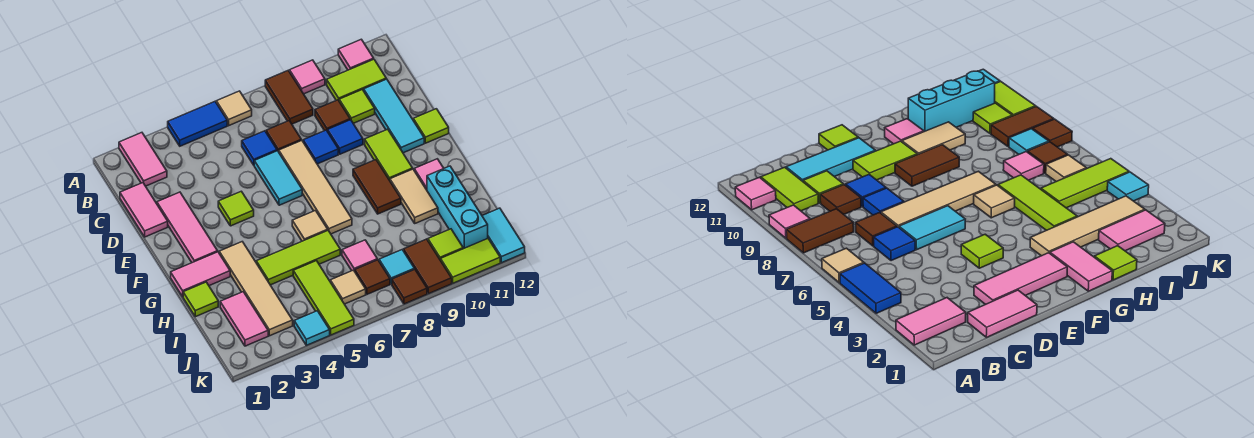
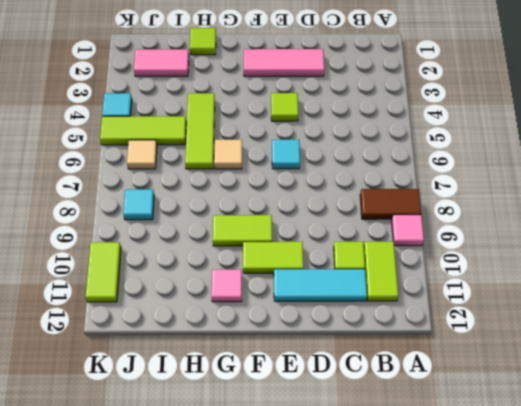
cyan tile E6 level 1 -> cyan tile D6:E6 level 1
lime tile F9:G9 level 1 -> brown tile F9:G9 level 1
none -> pink tile A2:B2 level 1
none -> blue tile A4:A5 level 1
none -> tan tile A6 level 1
none -> pink tile A11 level 1

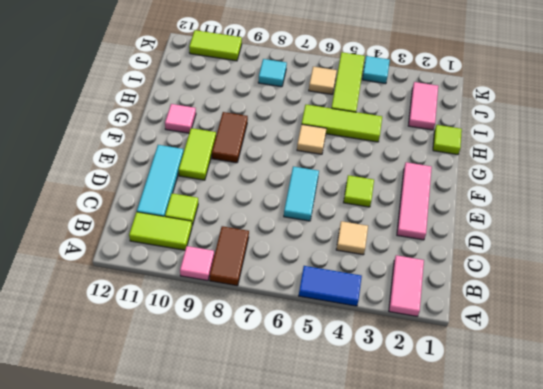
tan tile C4 level 1 -> tan tile A6 level 1
none -> pink tile A11 level 1
none -> pink tile C1:D1 level 1
none -> blue tile C6 level 1
none -> brown tile C7 level 1

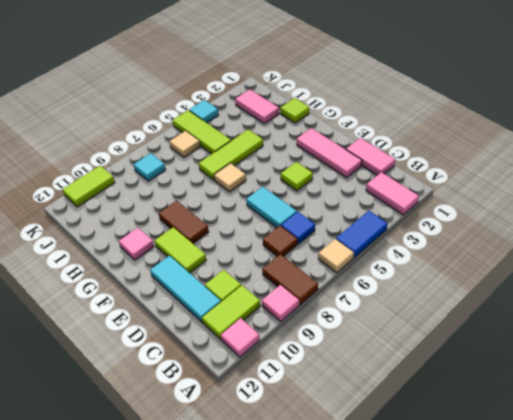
none -> brown tile C9 level 1
none -> tan tile D7:G7 level 1
none -> blue tile D8 level 1
none -> blue tile D9 level 1

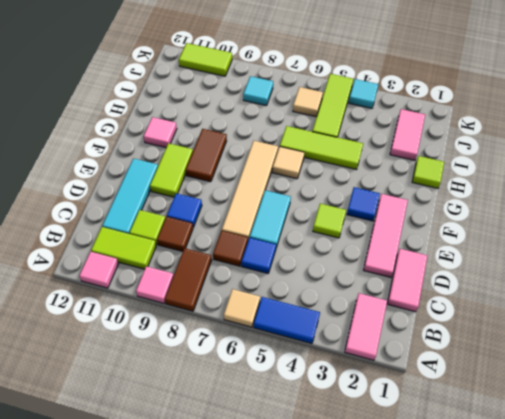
blue tile F3 level 1 -> blue tile D8 level 1
none -> lime tile E12 level 1
none -> pink tile G1:G2 level 1
none -> tan tile G3:J3 level 1
none -> tan tile G10:H10 level 1

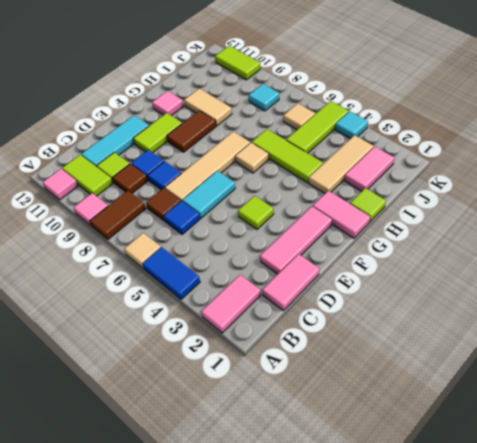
tan tile H3:J3 level 1 -> tan tile G3:J3 level 1
tan tile H9:H10 level 1 -> tan tile G10:H10 level 1
none -> lime tile E12 level 1
none -> cyan brick H11:J11 level 1
none -> pink tile I7 level 1
none -> brown tile J7 level 1

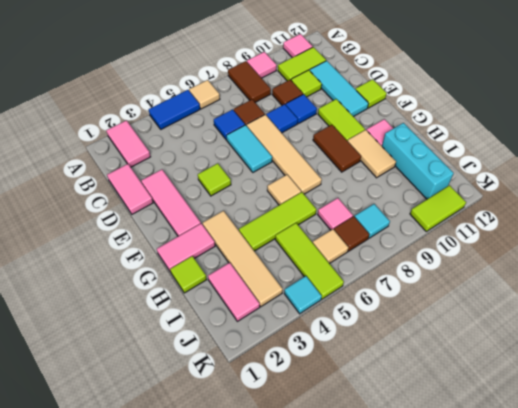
none -> brown tile J9:K9 level 1
none -> lime tile J10 level 1
none -> cyan tile J12:K12 level 1
none -> brown tile K8 level 1

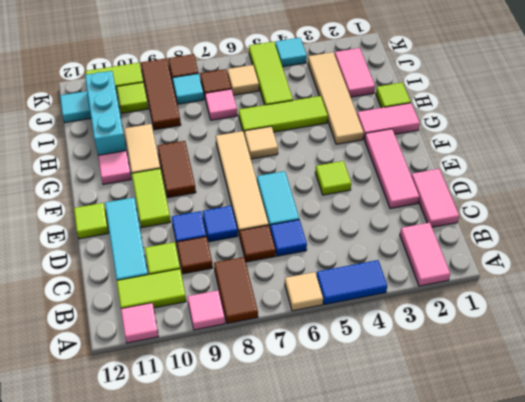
brown tile I9:K9 level 1 -> brown tile J9:K9 level 1
cyan tile J12 level 1 -> cyan tile J12:K12 level 1

